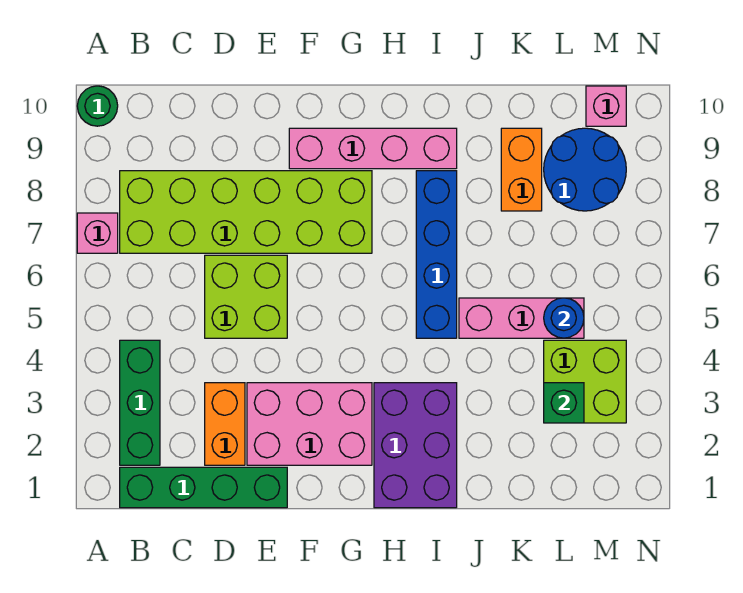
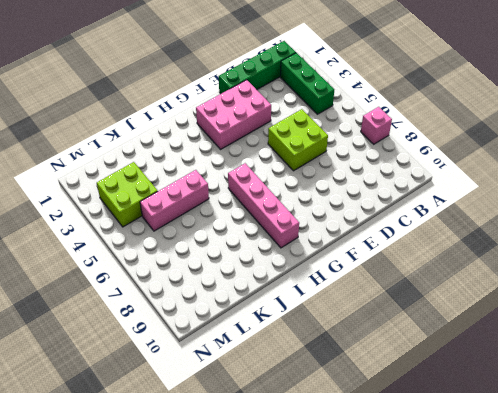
pink brick H6:H9 level 1 -> pink brick F9:I9 level 1
none -> green round brick A10 level 1
none -> lime brick B7:G8 level 1
none -> orange brick D2:D3 level 1

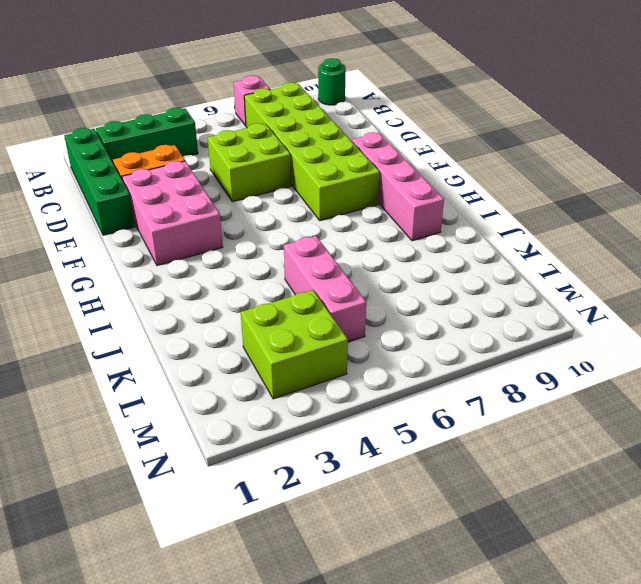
none -> purple brick H1:I3 level 1
none -> blue brick I5:I8 level 1
none -> orange brick K8:K9 level 1

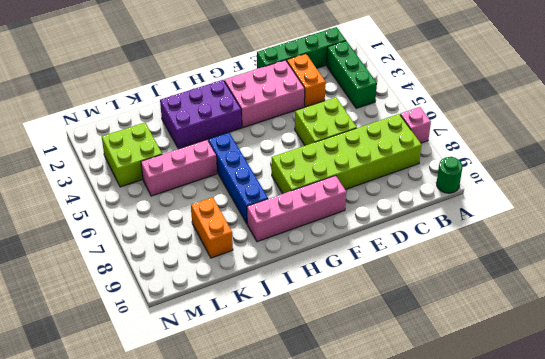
purple brick H2:J3 level 1 -> purple brick H1:I3 level 1
none -> blue round brick L8:M9 level 1
none -> pink brick M10 level 1
none -> green brick L3 level 2

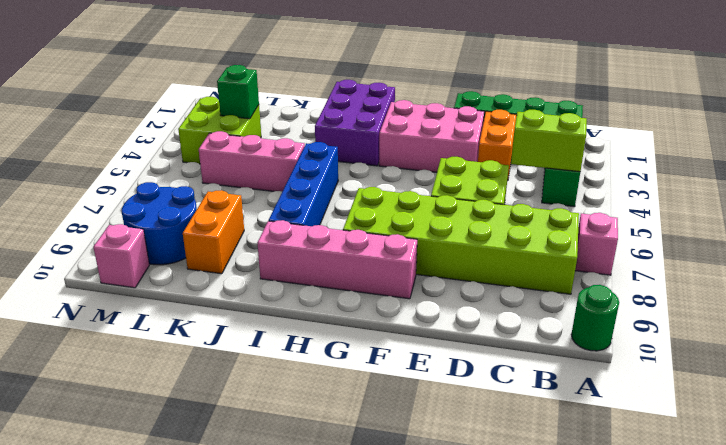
lime brick B4:C4 level 2 -> none
none -> blue round brick L5 level 2

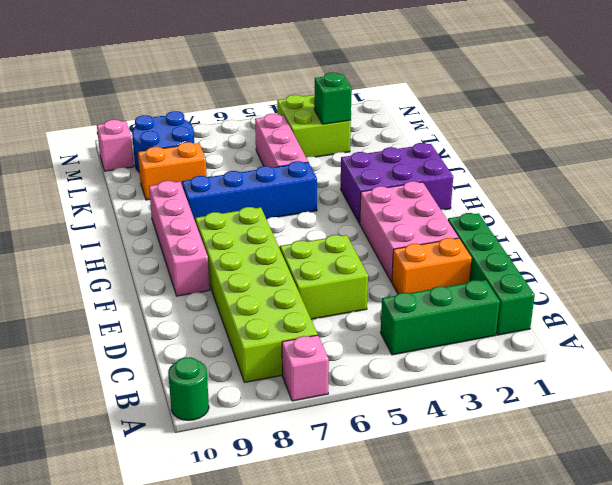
none -> blue round brick L5 level 2

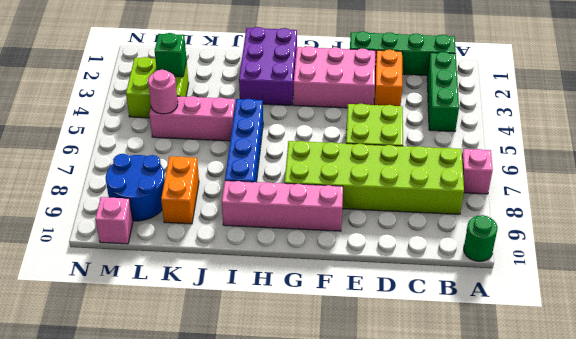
pink round brick L5 level 2 -> blue round brick L5 level 2

